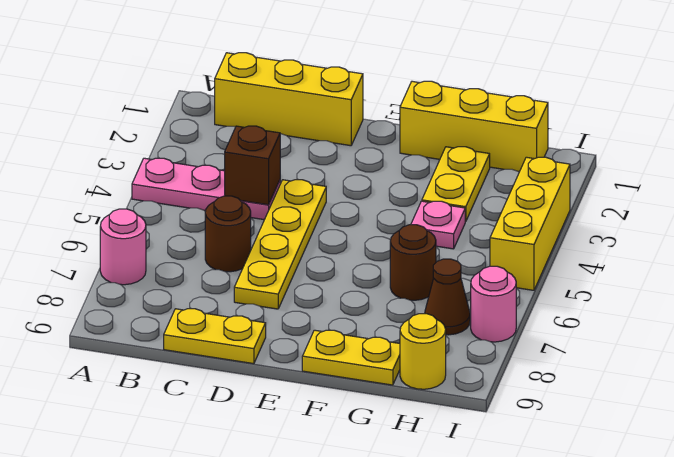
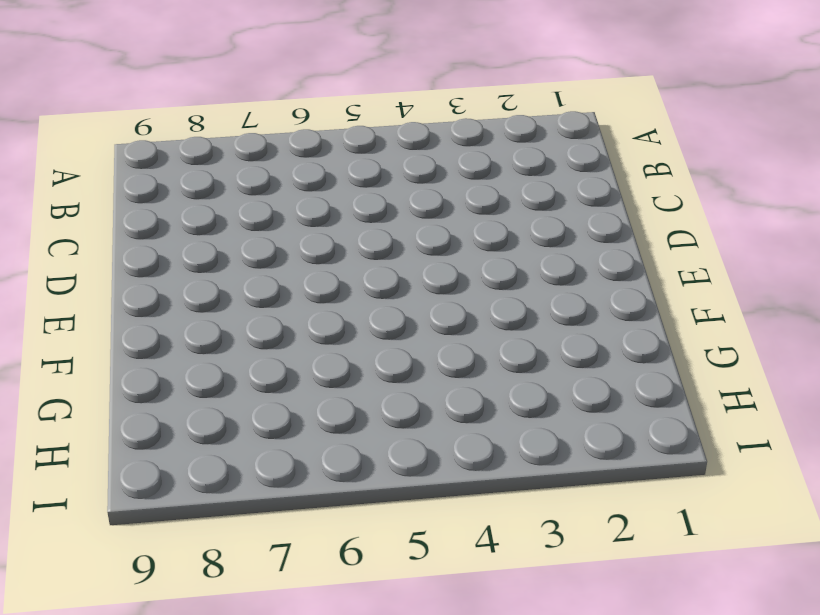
none -> pink plate A4:C4 level 1
none -> pink round brick A7 level 1
none -> yellow brick B1:D1 level 1

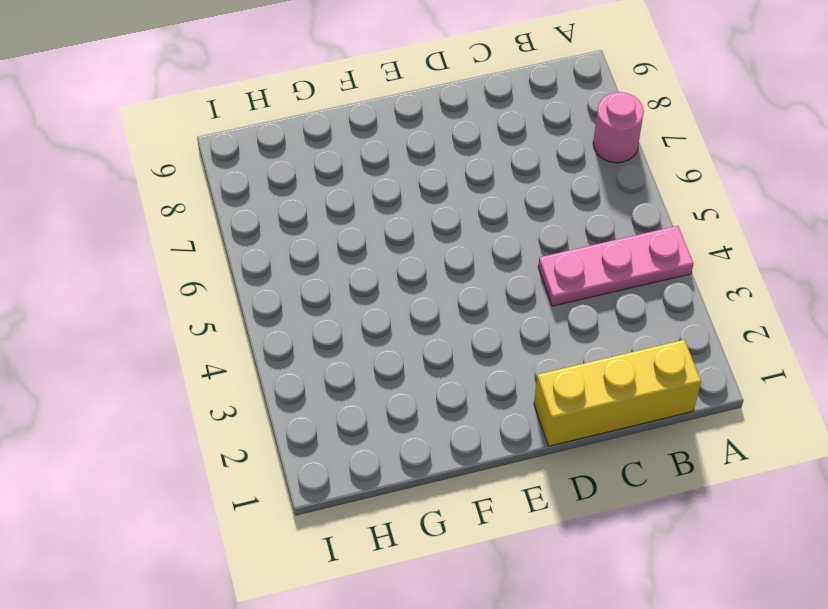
none -> brown round brick C6 level 1
none -> yellow plate C9:D9 level 1
none -> yellow plate D4:D7 level 1

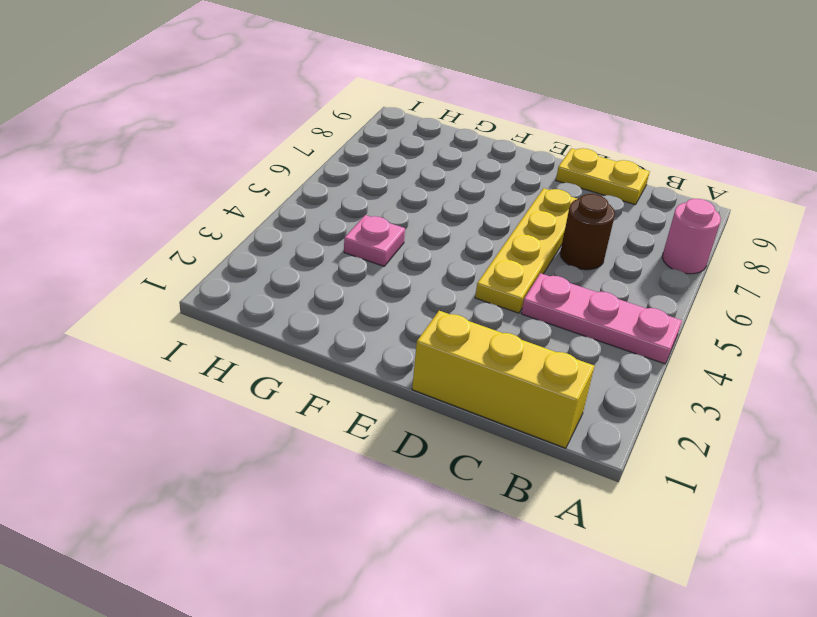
none -> yellow brick F1:H1 level 1
none -> yellow plate F9:G9 level 1
none -> yellow plate G2:G3 level 1

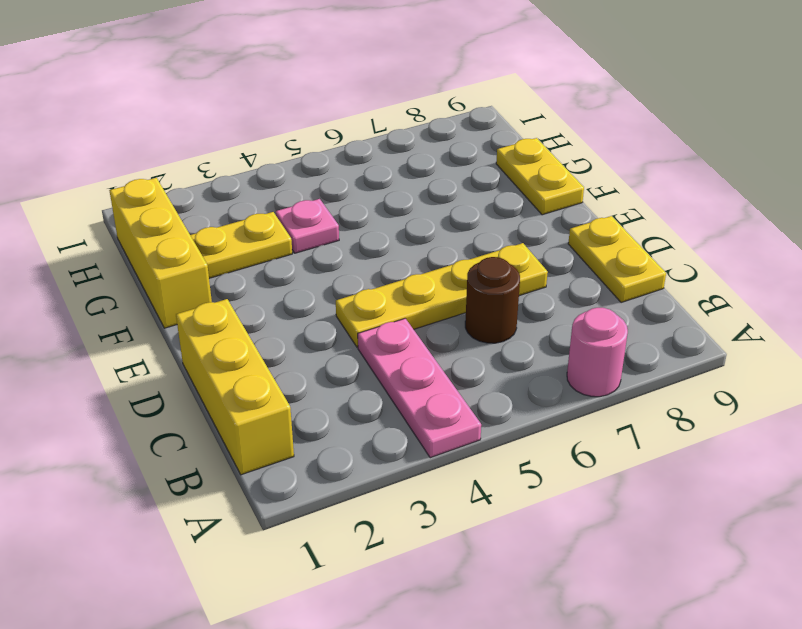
none -> brown round brick G6 level 1
none -> brown cone H7 level 1
none -> yellow round brick H9 level 1

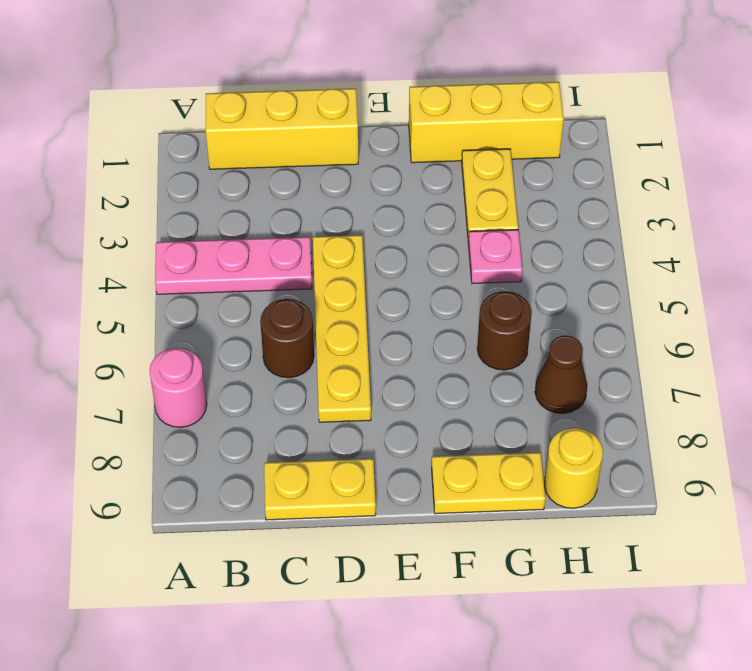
none -> yellow brick I3:I5 level 1
none -> pink round brick I7 level 1
none -> brown brick C4 level 2

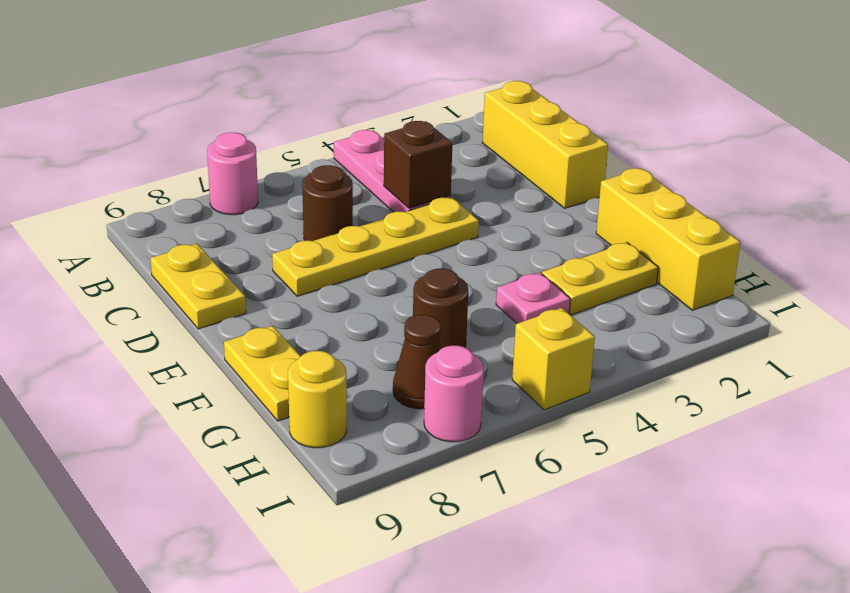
yellow brick I5 level 1 -> yellow brick I3:I5 level 1

